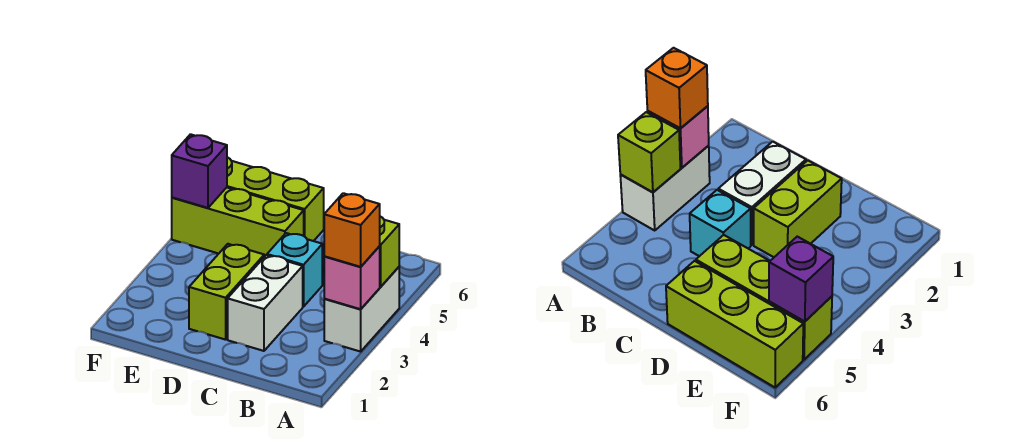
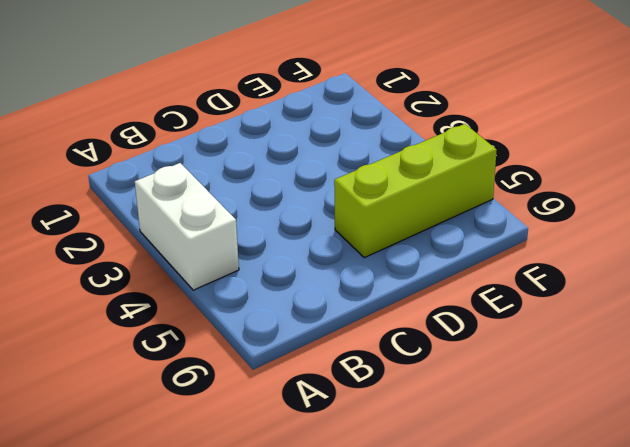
none -> white brick C2:C3 level 1
none -> cyan brick C4 level 1

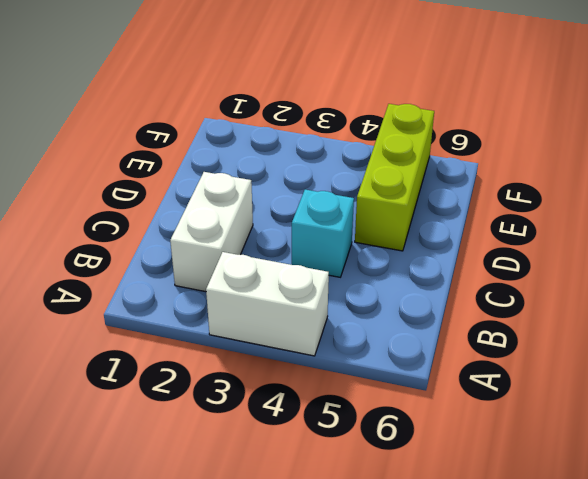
white brick B2:C2 level 1 -> white brick C2:C3 level 1
none -> lime brick D2:D3 level 1
none -> lime brick D6:F6 level 1

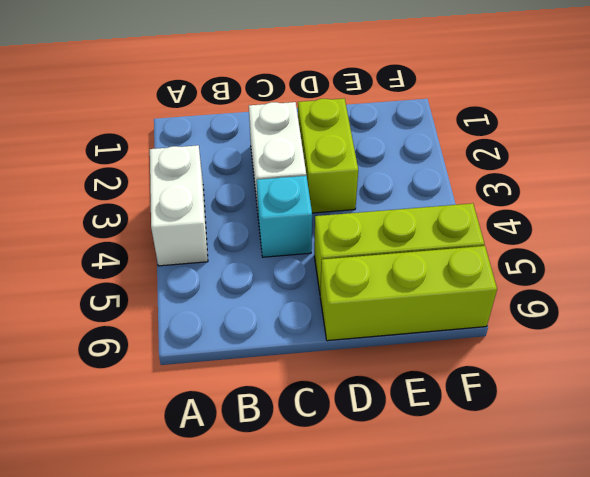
none -> pink brick A3 level 2
none -> lime brick A4 level 2

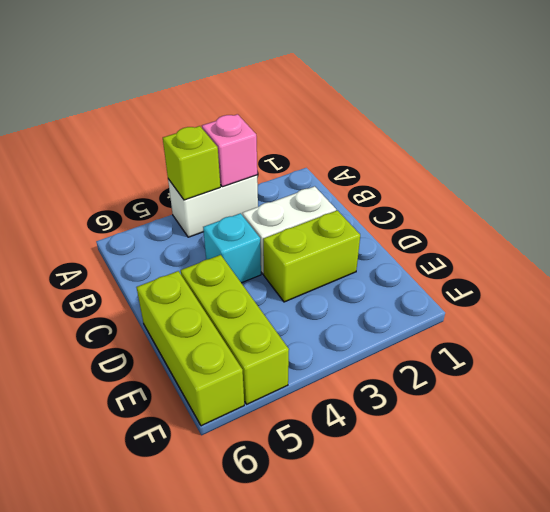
none -> purple brick F5 level 2
none -> orange brick A3 level 3

